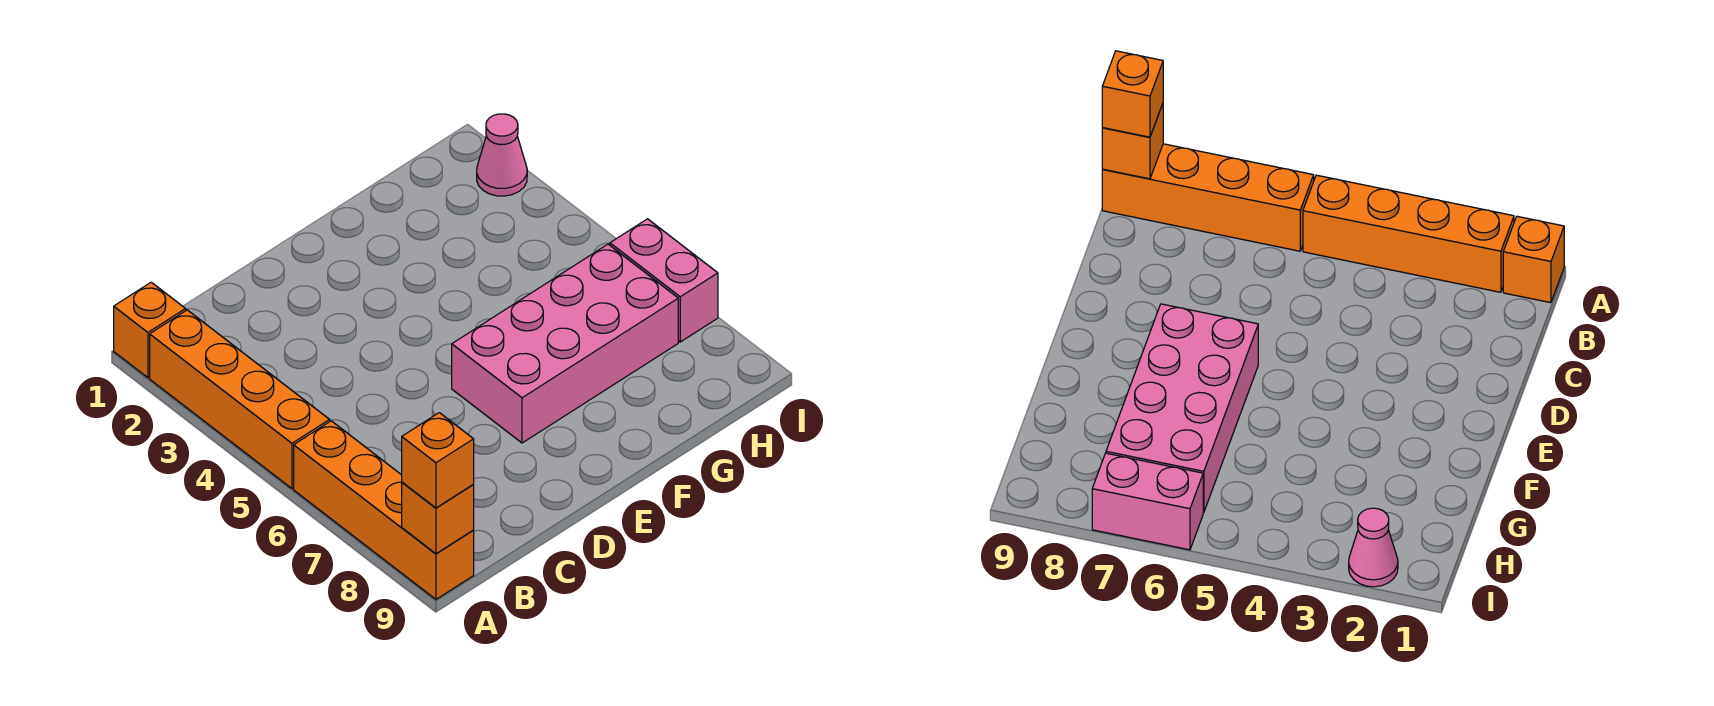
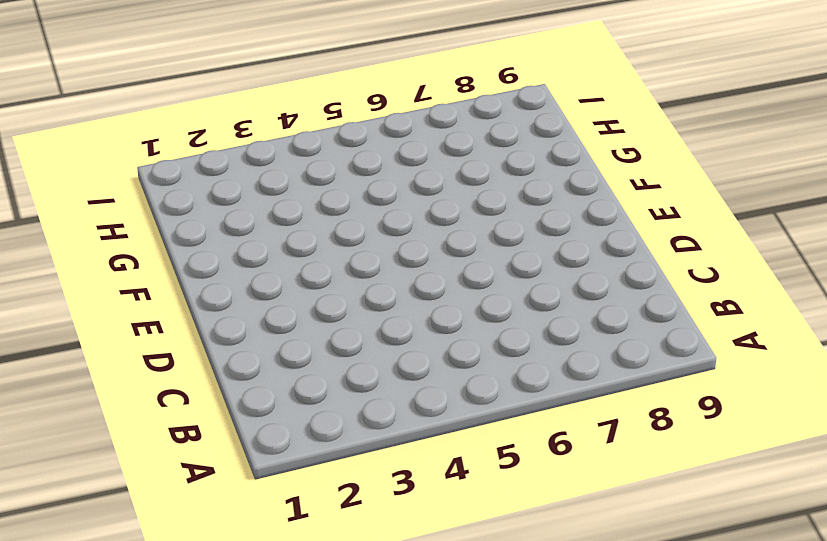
none -> orange brick A1 level 1
none -> orange brick A2:A5 level 1

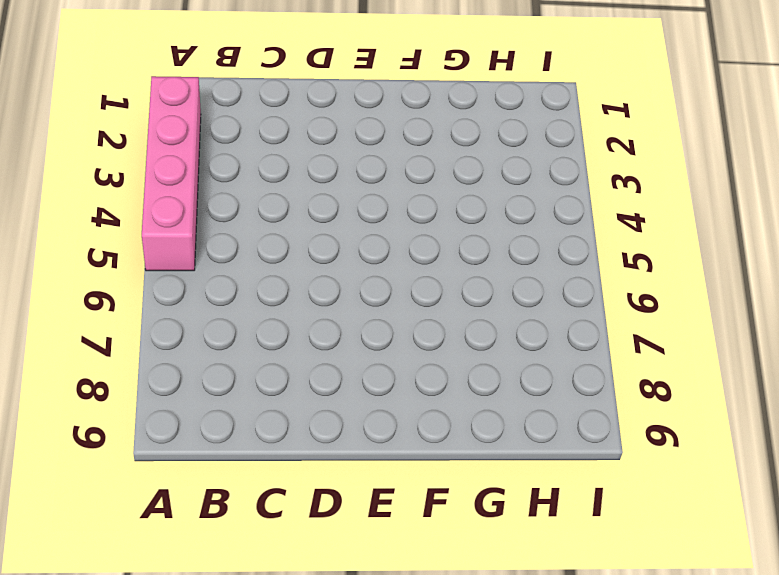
pink brick A2:A5 level 1 -> orange brick A2:A5 level 1
none -> orange brick A1 level 1
none -> orange brick A6:A9 level 1

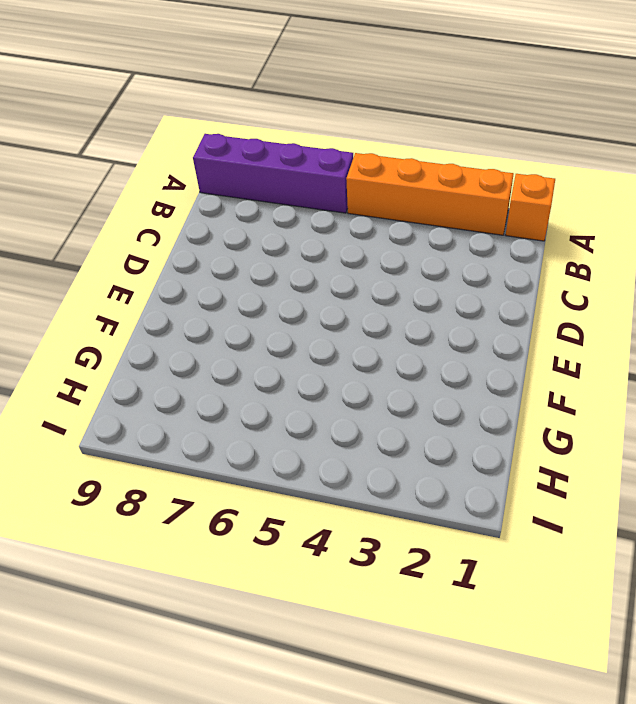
purple brick A6:A9 level 1 -> orange brick A6:A9 level 1
none -> pink brick E6:H7 level 1
none -> pink cone I2 level 1

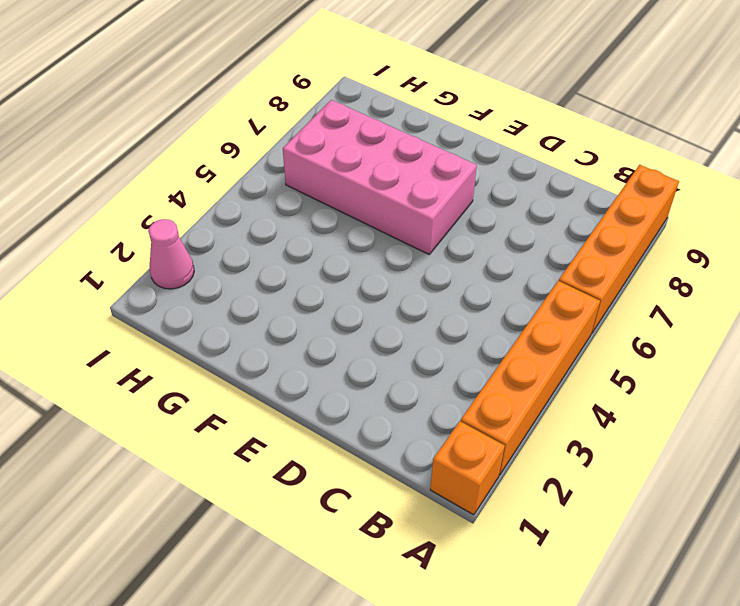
none -> pink brick I6:I7 level 1
none -> orange brick A9 level 2

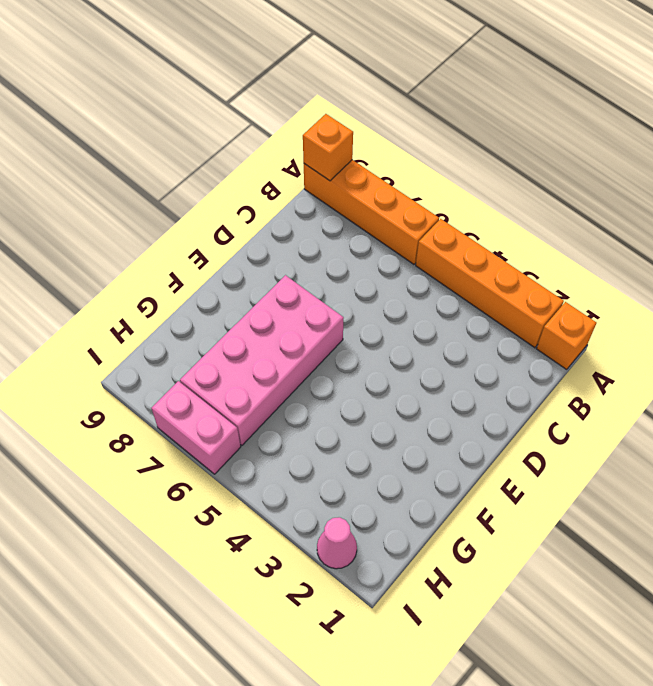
none -> orange brick A9 level 3

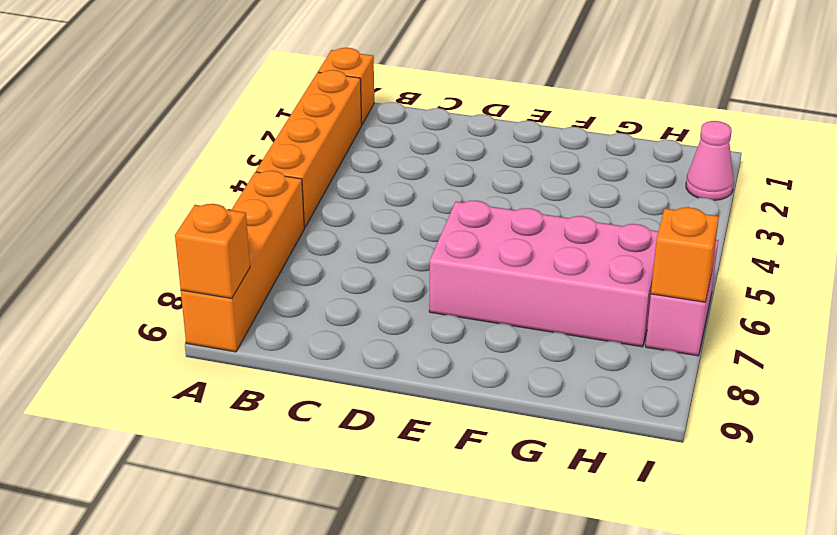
orange brick I7 level 2 -> orange brick A9 level 3

